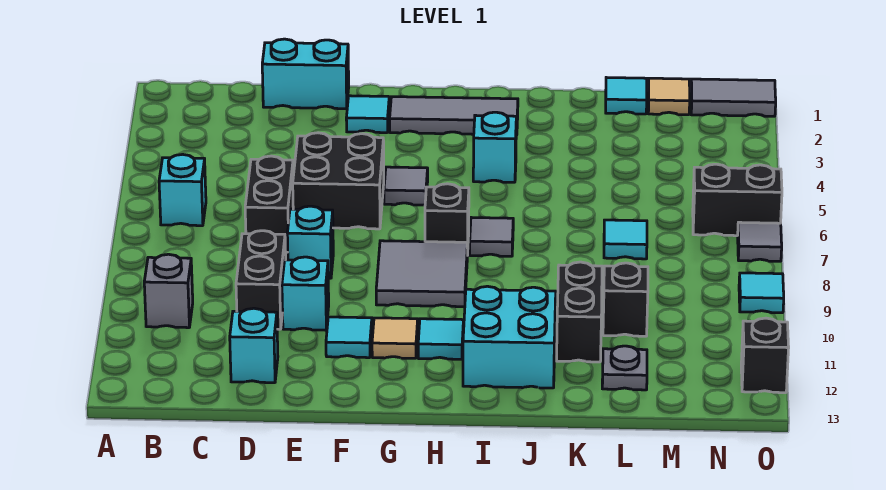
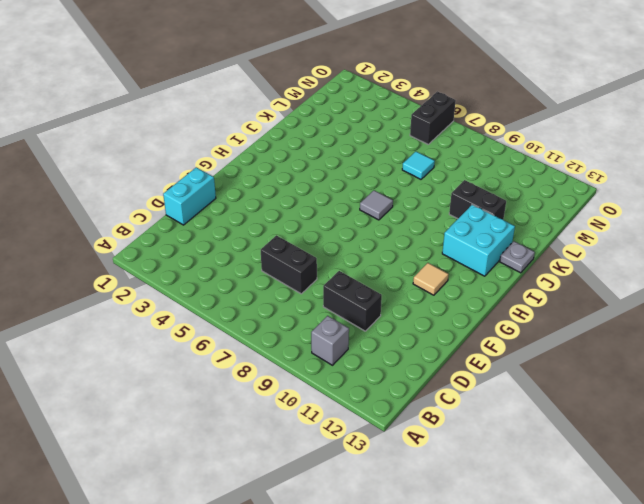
grey plate J13 level 1 -> grey plate L12 level 1
none -> cyan brick B6 level 1
none -> cyan brick D12 level 1
none -> black brick E5:F6 level 1
none -> cyan brick E8 level 1

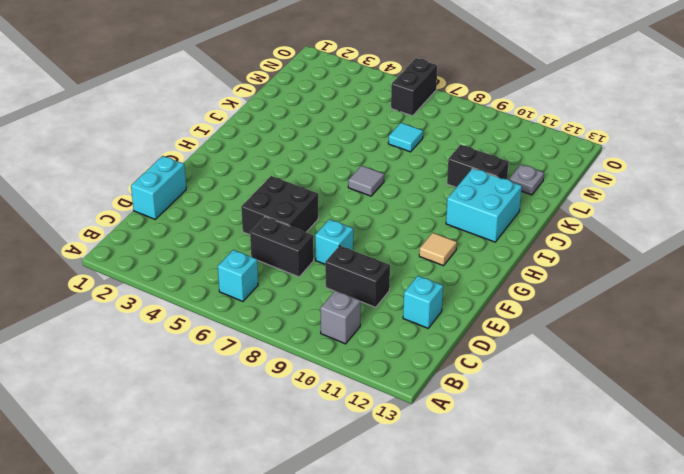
none -> cyan brick E10 level 1
none -> cyan tile F2 level 1
none -> cyan tile F11 level 1
none -> grey tile G2:I2 level 1

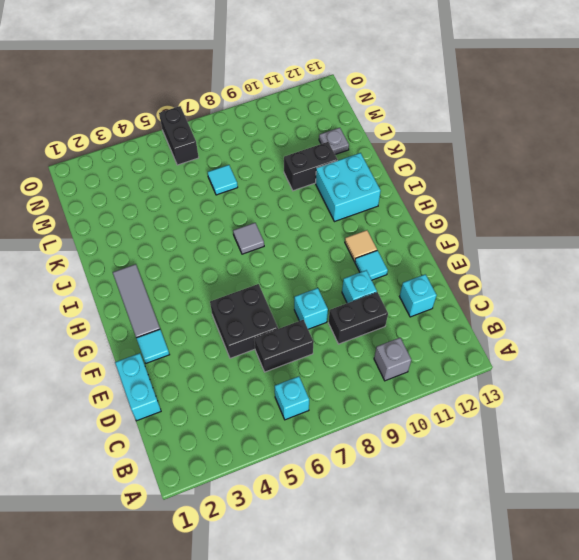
none -> grey tile G5 level 1
none -> grey tile G8:H9 level 1
none -> black brick H7 level 1
none -> cyan tile H11 level 1

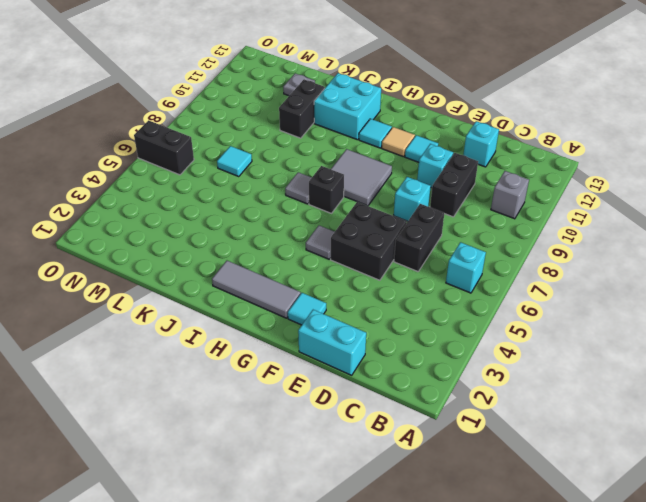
none -> cyan brick I4 level 1
none -> cyan tile L1 level 1
none -> black brick L10 level 1
none -> tan tile M1 level 1

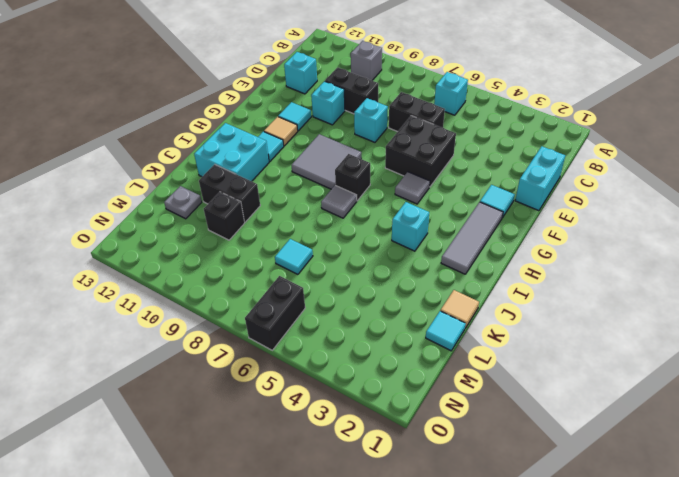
tan tile K1 level 1 -> tan tile M1 level 1
none -> grey tile N1:O1 level 1
none -> grey tile O7 level 1
none -> cyan tile O9 level 1
none -> black brick O12 level 1

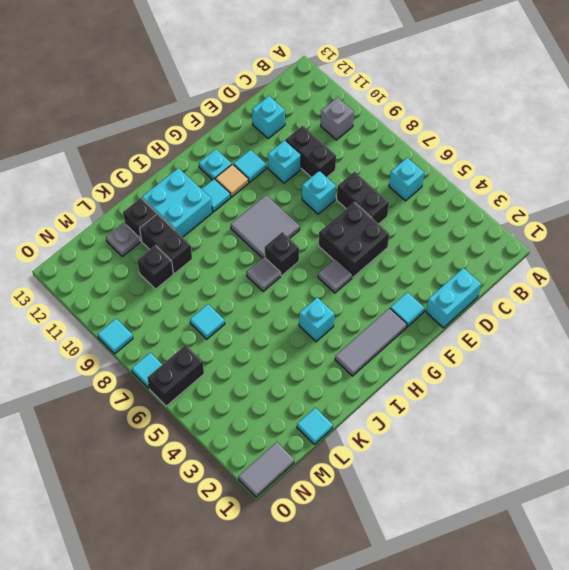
cyan plate G12 level 1 -> none
black brick K12 level 1 -> black brick O12 level 1
cyan tile O7 level 1 -> grey tile O7 level 1
none -> tan tile M1 level 1

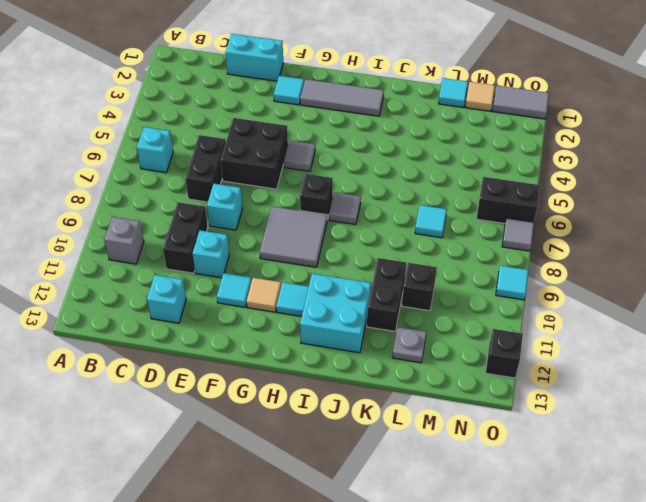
none -> cyan brick I4 level 1

